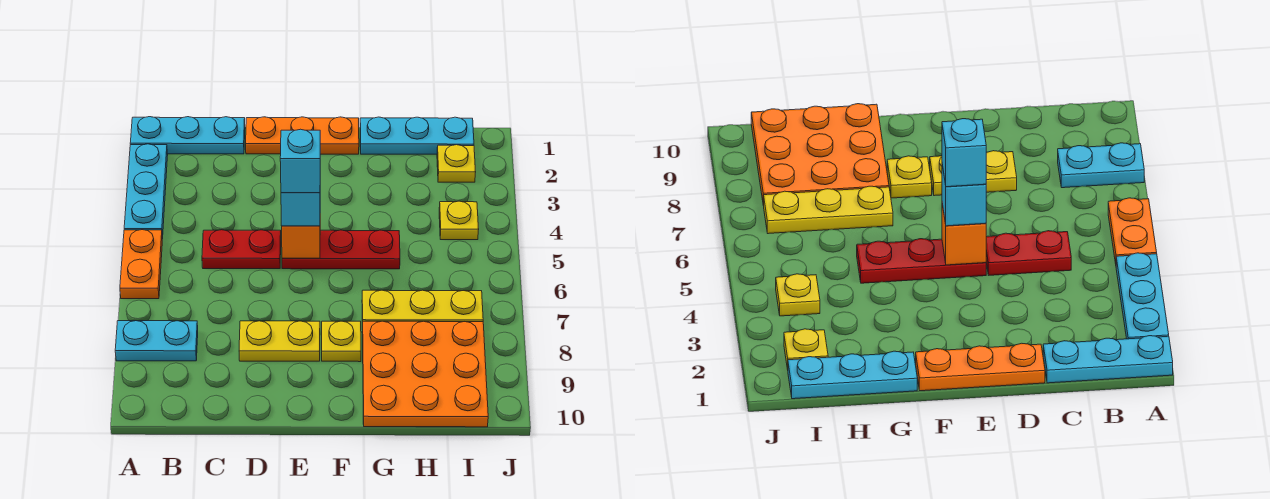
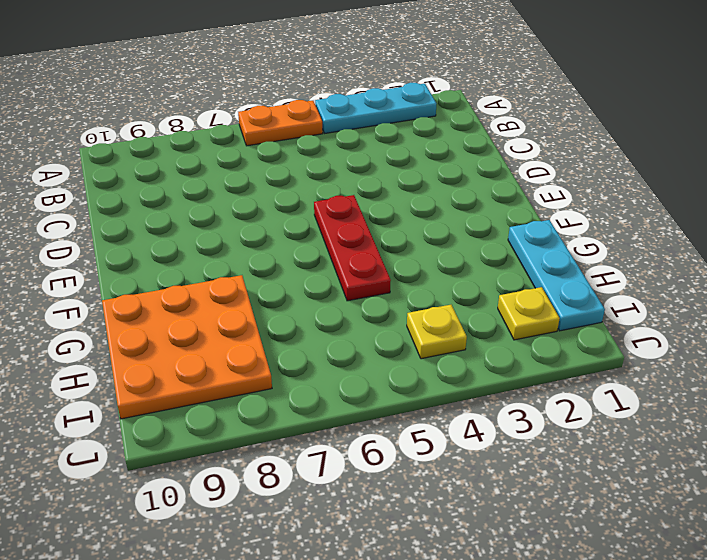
none -> cyan plate A1:C1 level 1
none -> cyan plate A8:B8 level 1
none -> red plate C5:D5 level 1

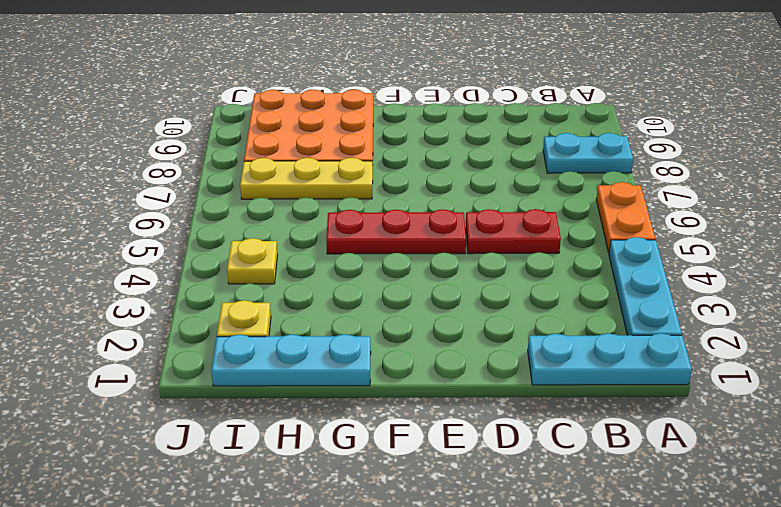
none -> orange plate D1:F1 level 1
none -> yellow plate D8:E8 level 1
none -> yellow plate F8 level 1

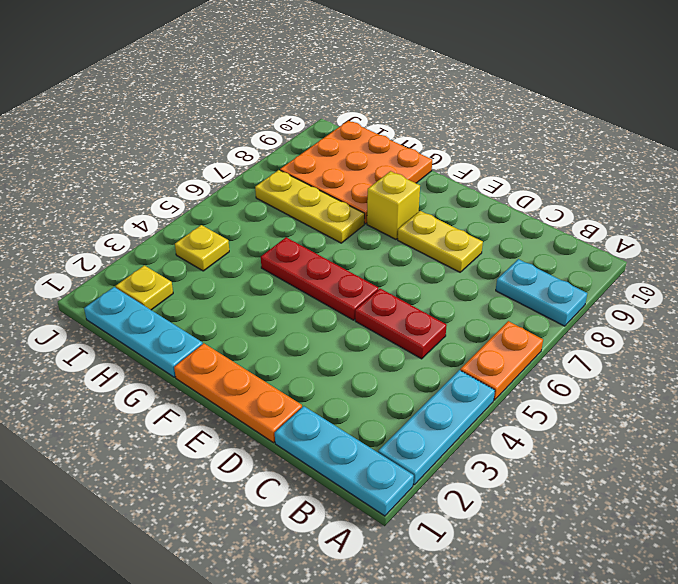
yellow brick F8 level 1 -> yellow plate F8 level 1
none -> orange brick E5 level 2
none -> cyan brick E5 level 3
none -> cyan brick E5 level 4

